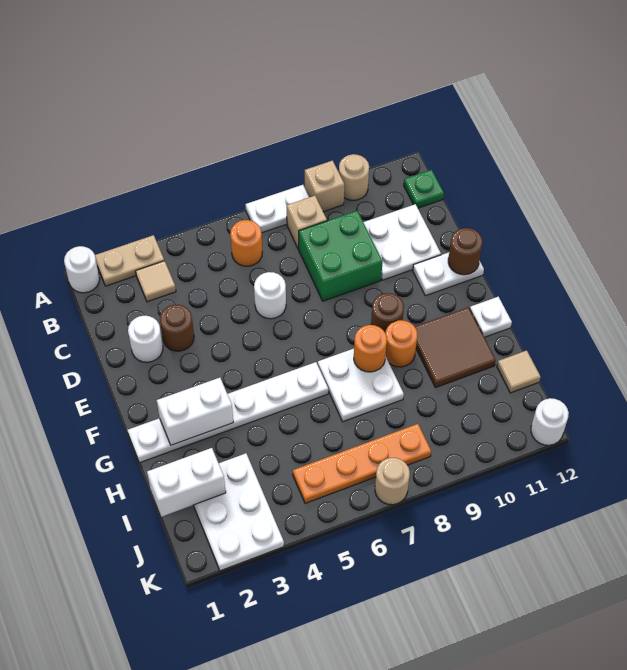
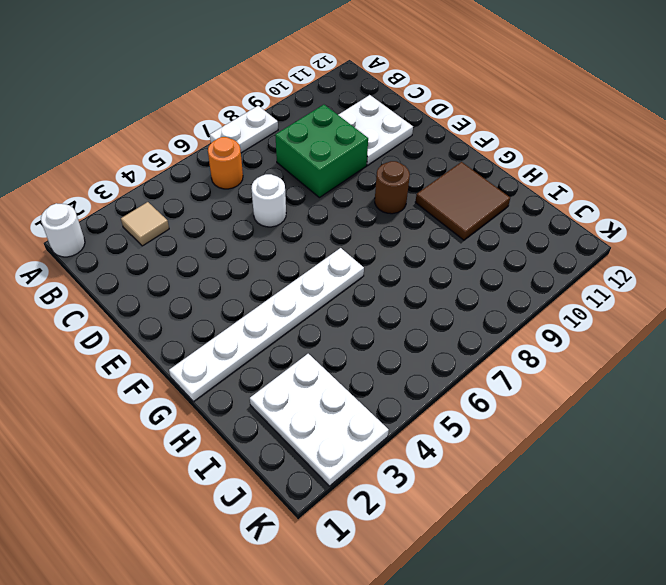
none -> tan plate A2:A3 level 1
none -> tan brick A9 level 1
none -> tan round brick A10 level 1
none -> tan brick B8 level 1

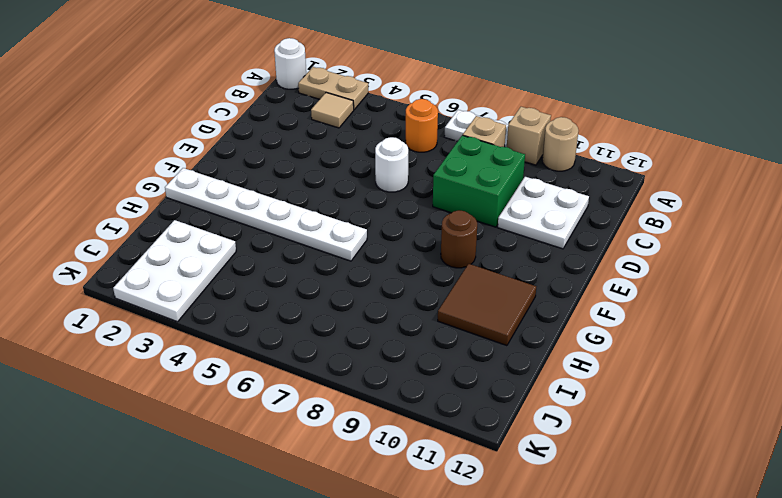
none -> green plate B12 level 1
none -> white round brick D2 level 1
none -> brown round brick D3 level 1
none -> white plate E11:E12 level 1

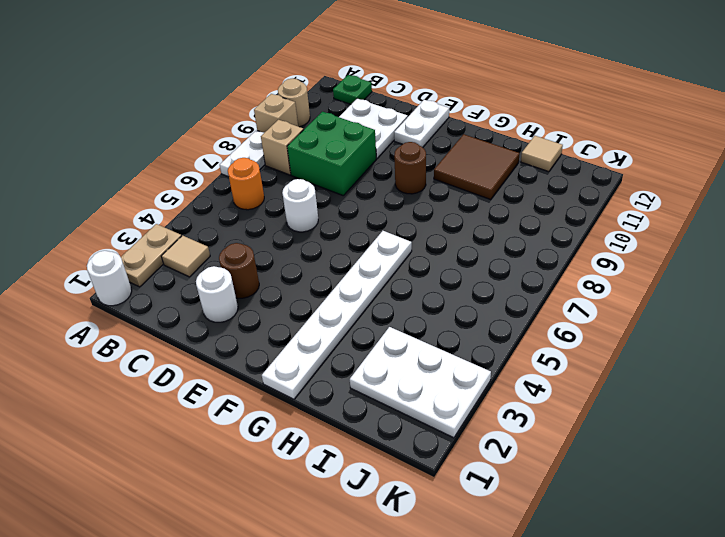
none -> white plate G7:H8 level 1
none -> orange round brick G9 level 1
none -> white plate G12 level 1
none -> orange plate J5:J8 level 1

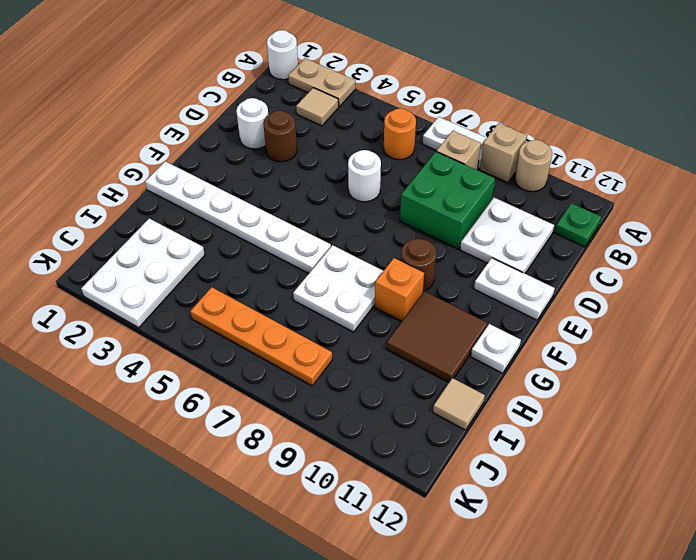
orange brick G9 level 1 -> orange round brick G9 level 1
none -> tan round brick K7 level 1
none -> white round brick K12 level 1
none -> brown round brick E12 level 2
none -> white brick G2:G3 level 2

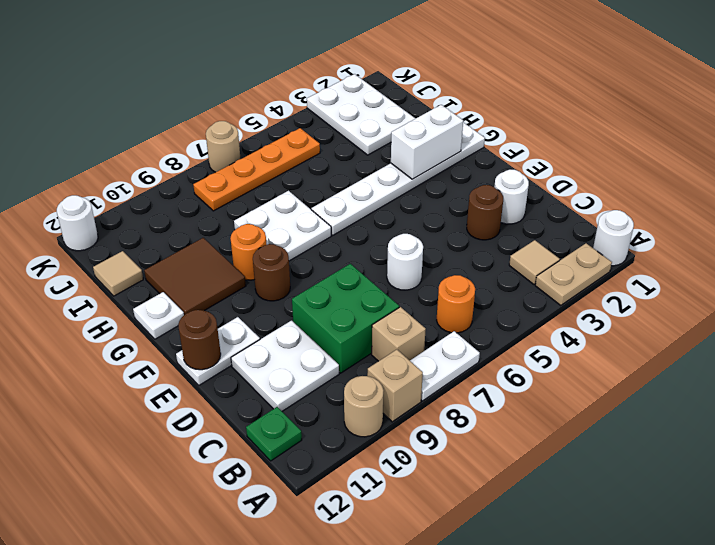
none -> orange round brick G8 level 2
none -> white brick I1:I2 level 2

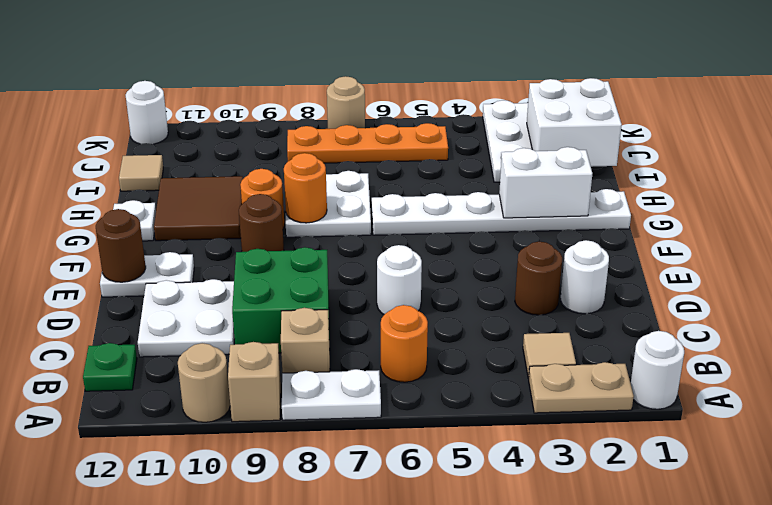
white brick I1:J2 level 2 -> white brick I1:I2 level 2

